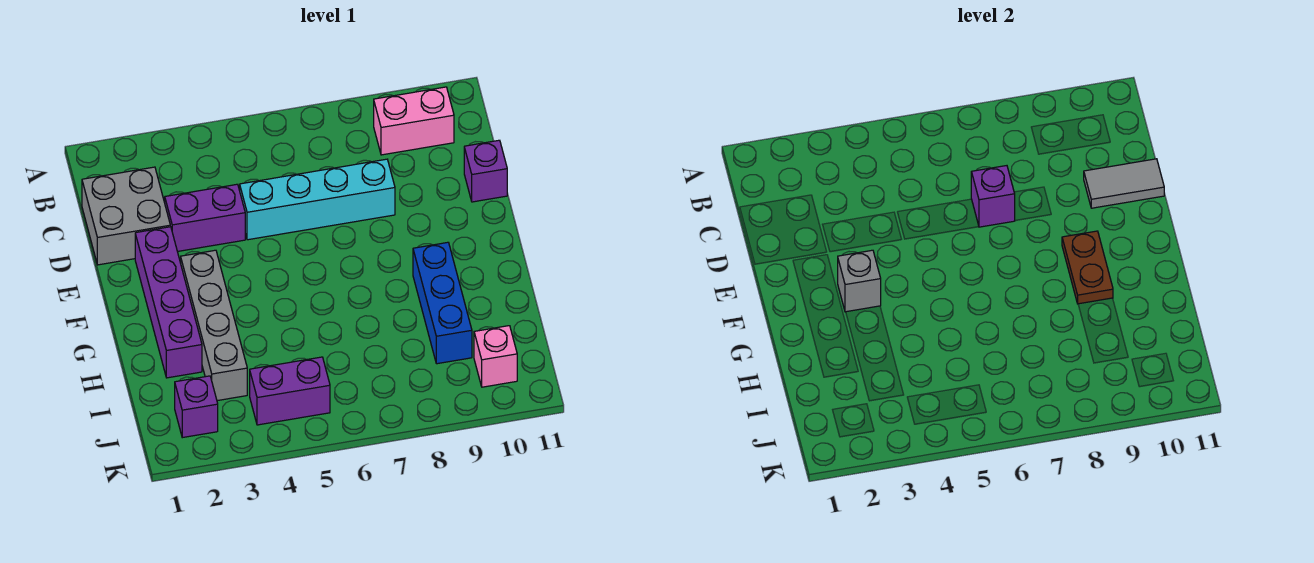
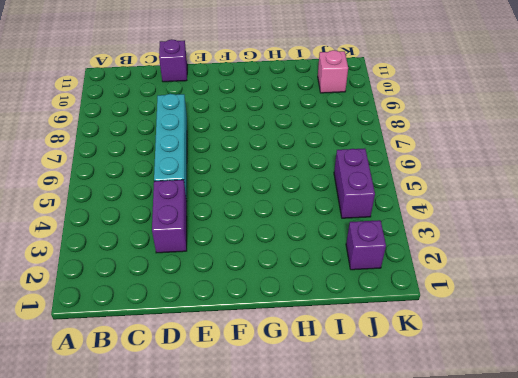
none -> pink brick B9:B10 level 1
none -> grey brick C1:D2 level 1
none -> purple brick E2:H2 level 1

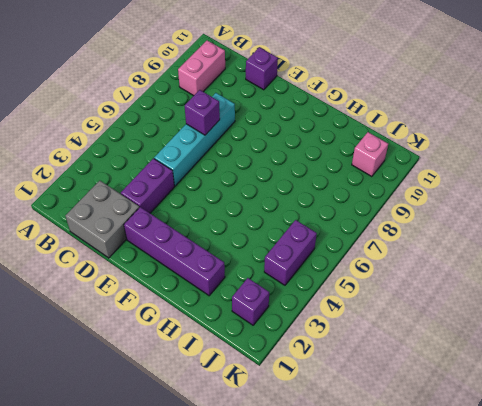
none -> grey brick F3:I3 level 1
none -> blue brick G9:I9 level 1
none -> grey tile D10:D11 level 2

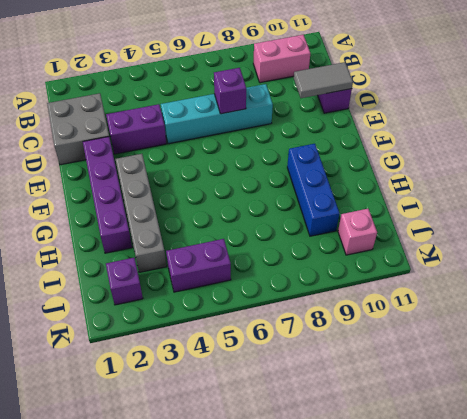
none -> grey brick F3 level 2
none -> brown plate F9:G9 level 2

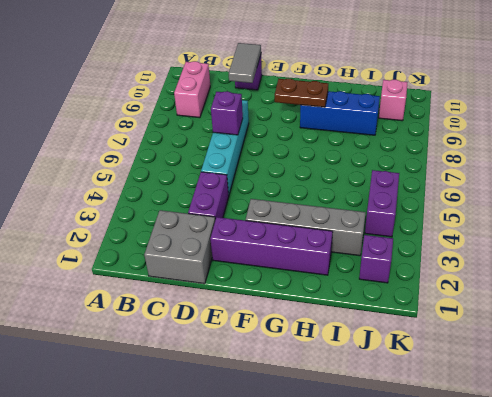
none -> grey brick F3 level 2

